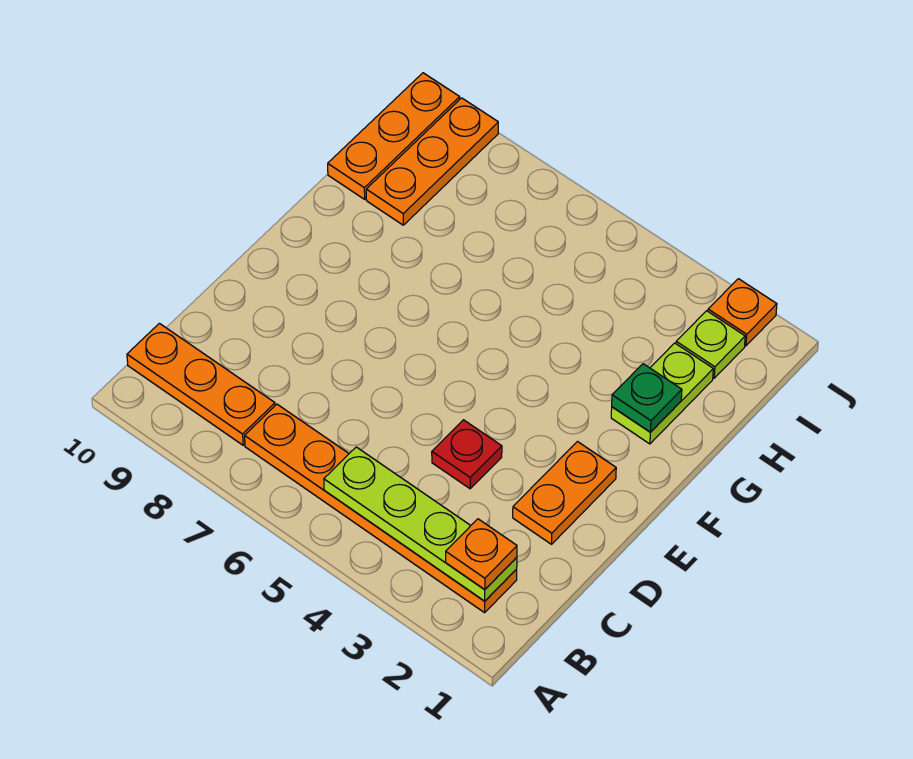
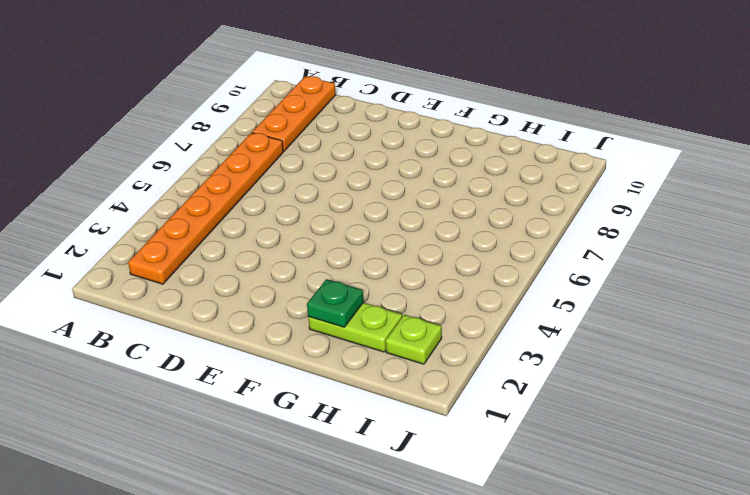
none -> orange plate D2:E2 level 1
none -> red plate D4 level 1
none -> orange plate H9:J9 level 1

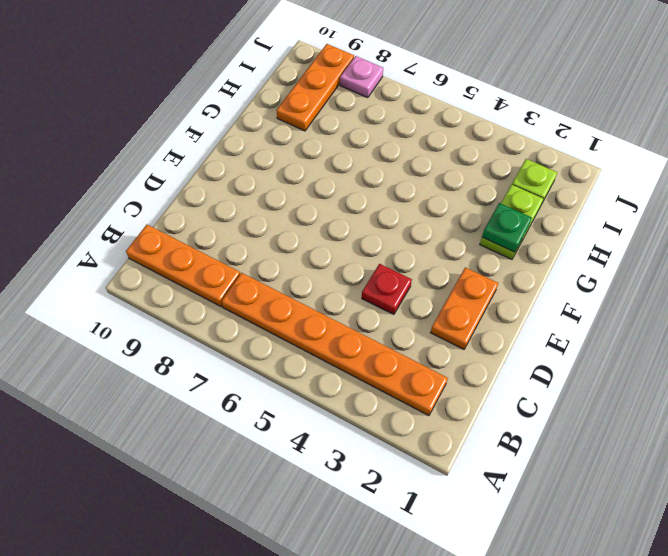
pink plate J8 level 1 -> none
none -> orange plate H10:J10 level 1
none -> orange plate J2 level 1
none -> lime plate B2:B5 level 2

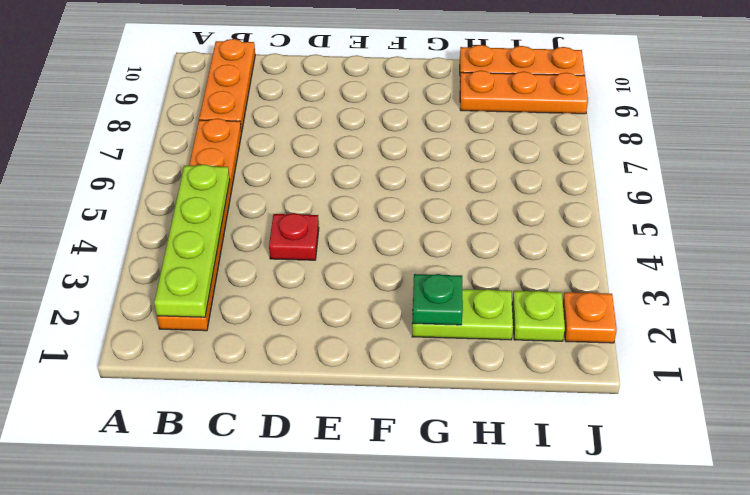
none -> orange plate D2:E2 level 1
none -> orange plate B2 level 3

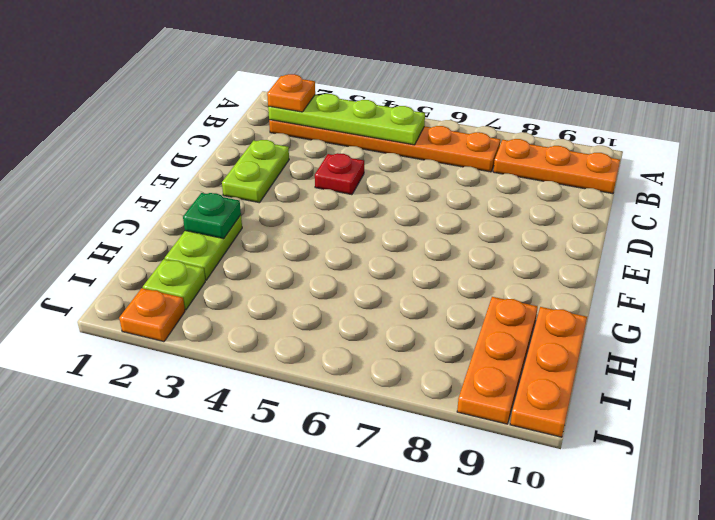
lime plate D2:E2 level 1 -> orange plate D2:E2 level 1

